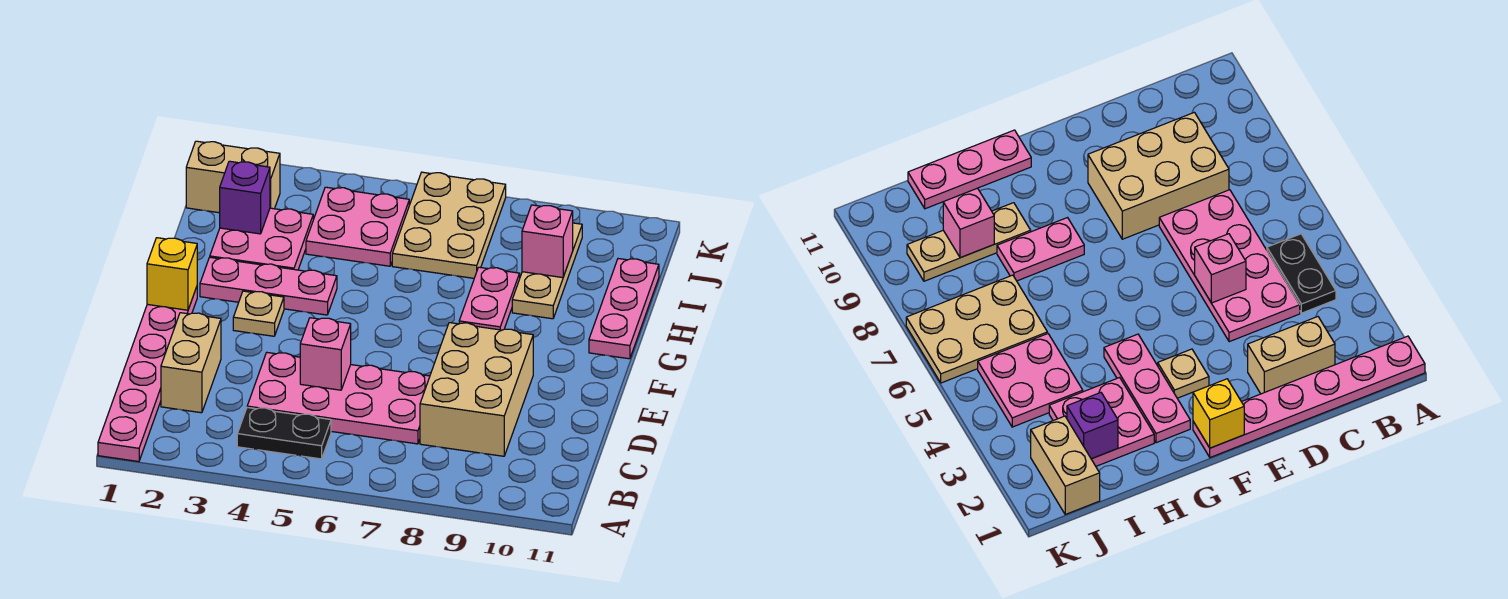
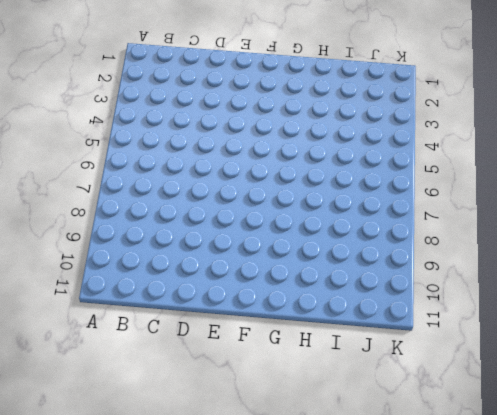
none -> pink plate A1:F1 level 1
none -> black plate B4:B5 level 1
none -> tan brick C2:D2 level 1

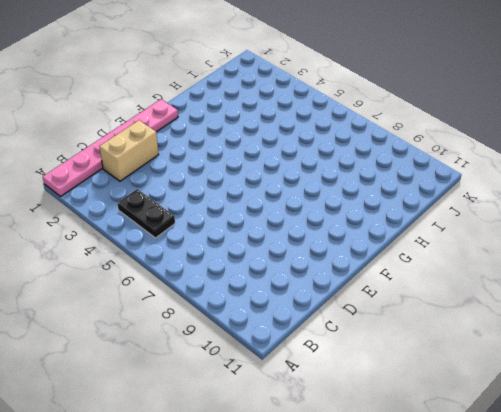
none -> pink plate C4:D7 level 1
none -> tan brick C8:E9 level 1
none -> tan plate F3 level 1

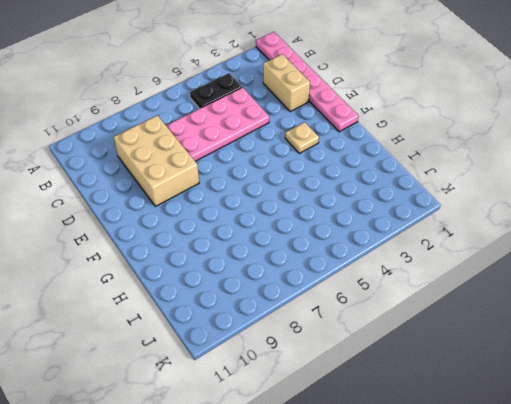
none -> pink plate G2:G4 level 1
none -> pink plate G8:H8 level 1
none -> pink plate G11:I11 level 1

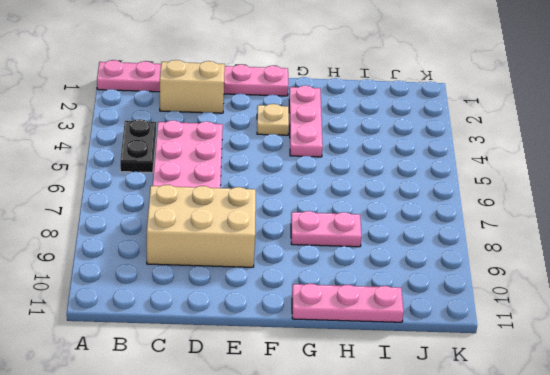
none -> pink plate H2:I3 level 1
none -> tan plate H9:J9 level 1
none -> pink plate I4:J5 level 1

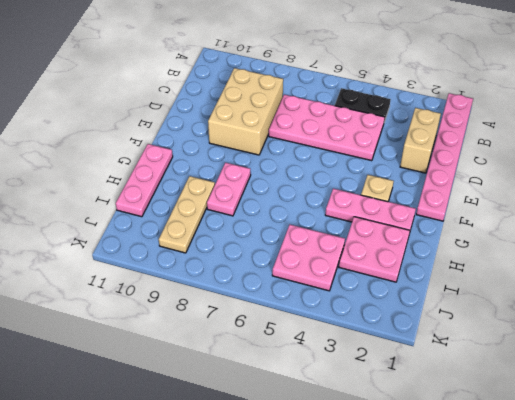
none -> tan plate I6:K7 level 1
none -> tan brick J1:J2 level 1
none -> pink brick D5 level 2

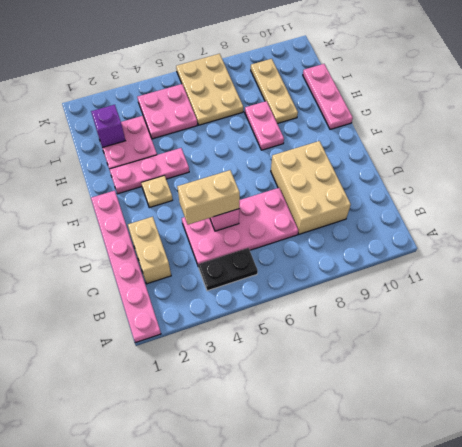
tan brick D4:D5 level 3 -> tan brick J1:J2 level 1
none -> yellow brick F1 level 2
none -> pink brick I9 level 2

